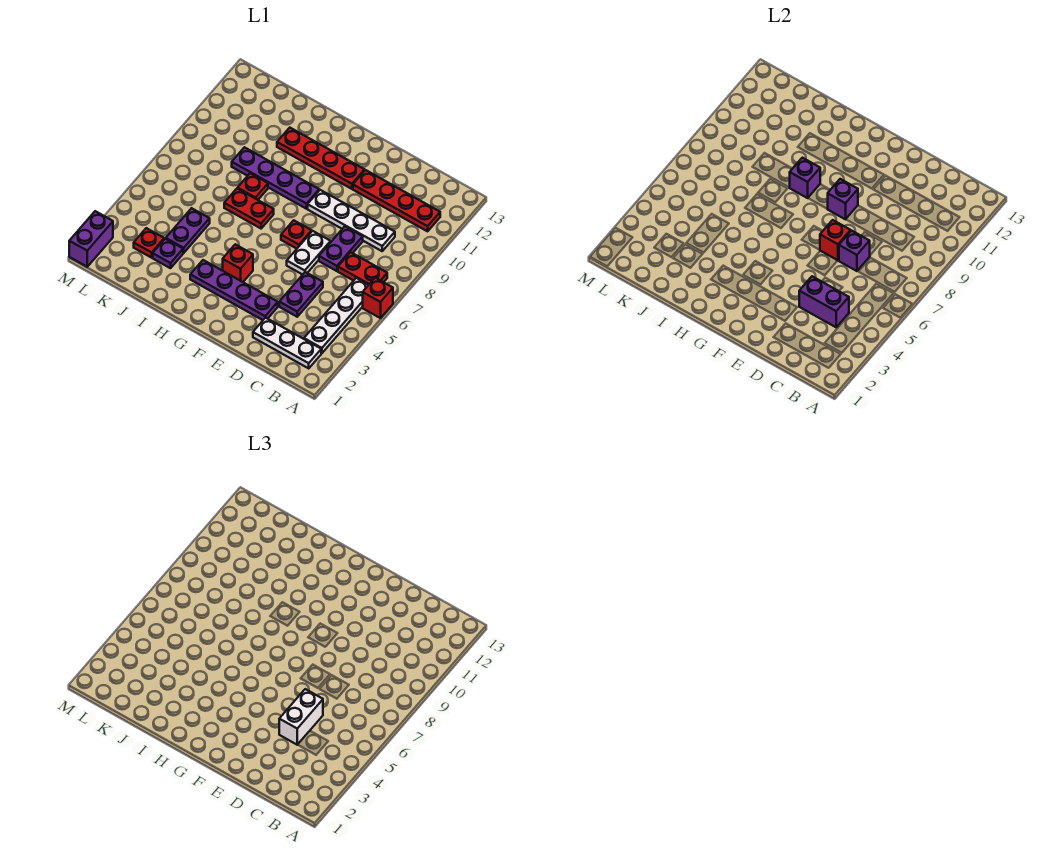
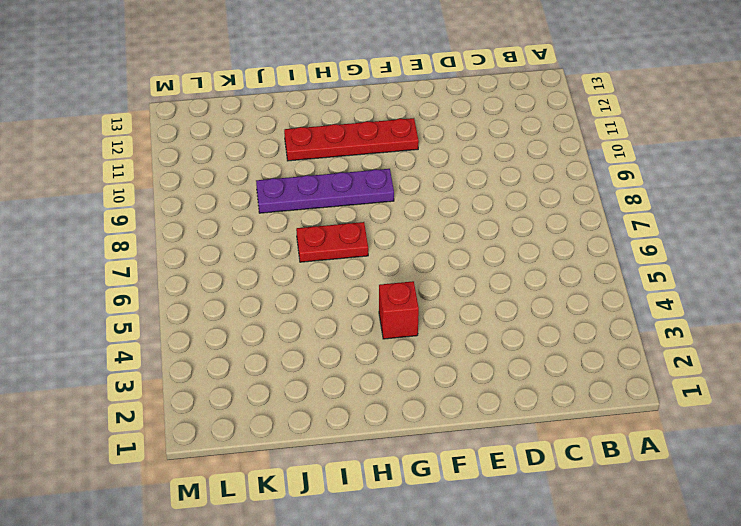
none -> red brick A6 level 1
none -> white plate B2:D2 level 1
none -> white plate B3:B6 level 1

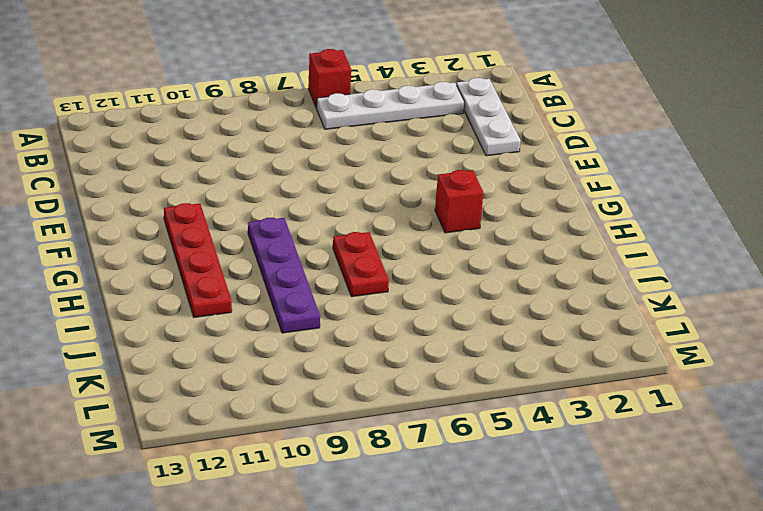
none -> red plate B7:C7 level 1
none -> red plate B11:E11 level 1
none -> white plate C9:F9 level 1

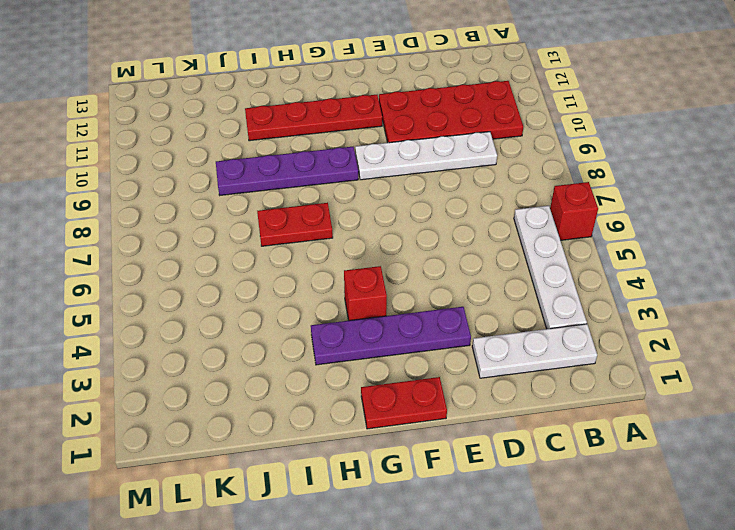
red plate B10:E11 level 1 -> red plate B11:E11 level 1
red plate F1:G1 level 1 -> red plate B7:C7 level 1
none -> purple plate D4:D5 level 1
none -> purple plate D7:D8 level 1
none -> white plate E6:E7 level 1

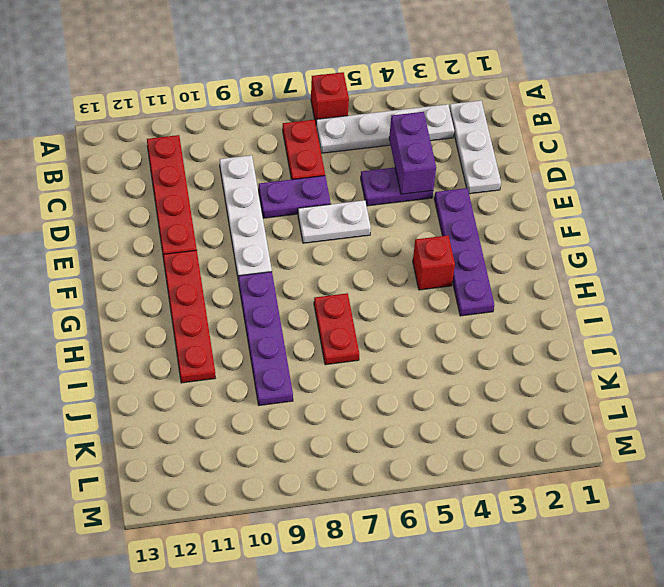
none -> red plate F7 level 1
none -> red plate I8 level 1
none -> purple plate J3 level 1

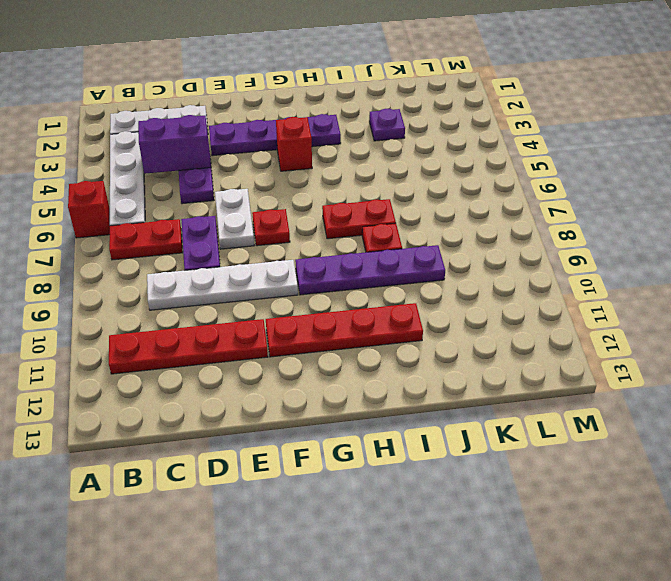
none -> purple plate J4:J5 level 1
none -> red plate K3 level 1
none -> purple brick M1:M2 level 1

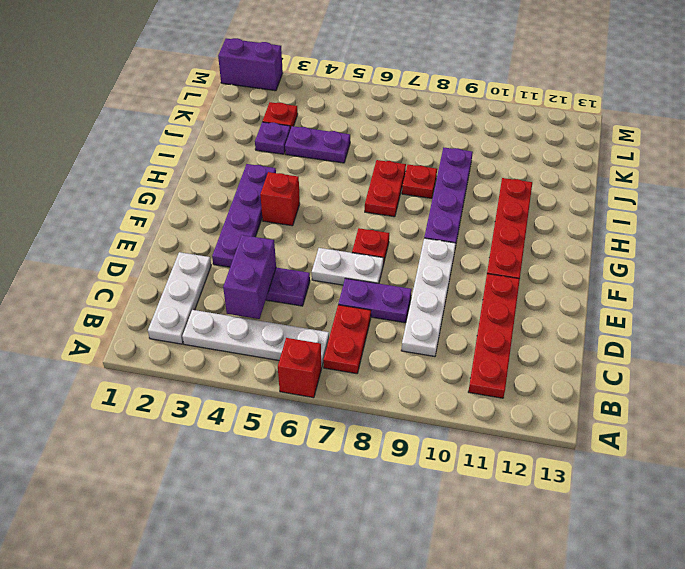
none -> purple brick D7 level 2
none -> red brick E7 level 2
none -> purple brick F9 level 2

